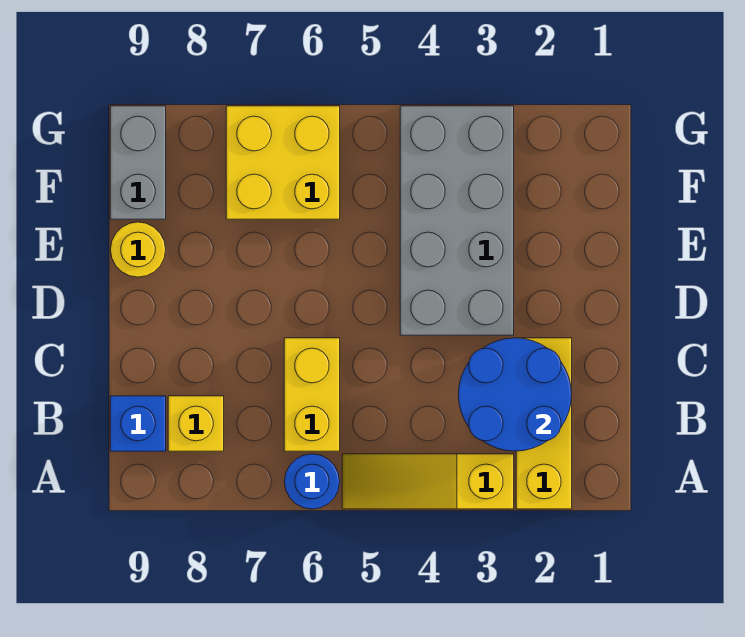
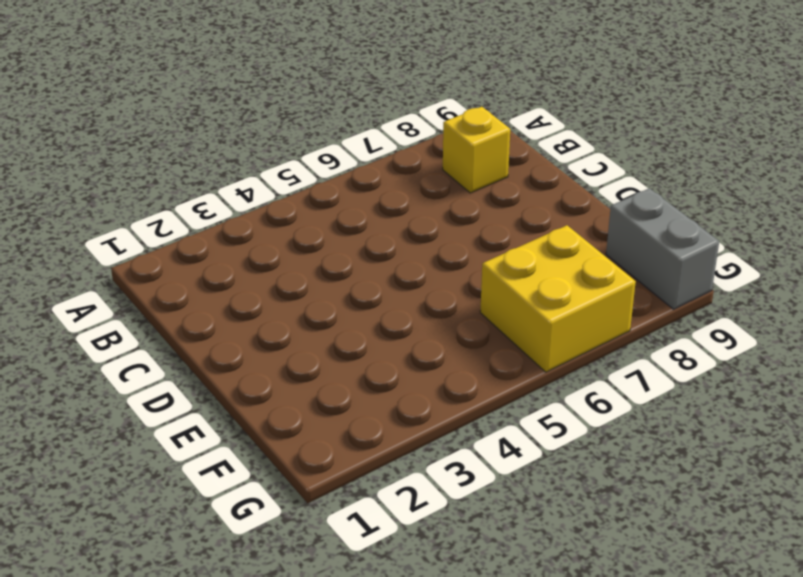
none -> yellow brick A2:C2 level 1
none -> yellow slope A3:A5 level 1 top 3

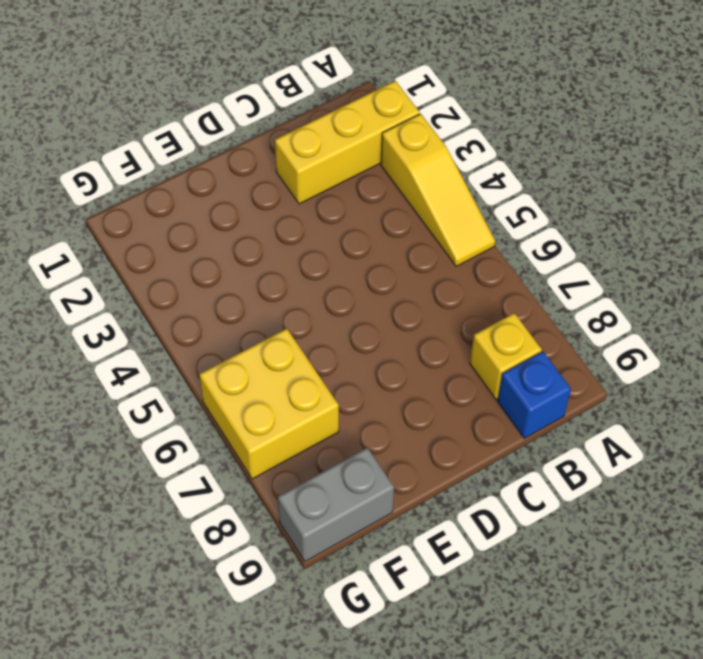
none -> blue round brick A6 level 1
none -> yellow brick B6:C6 level 1

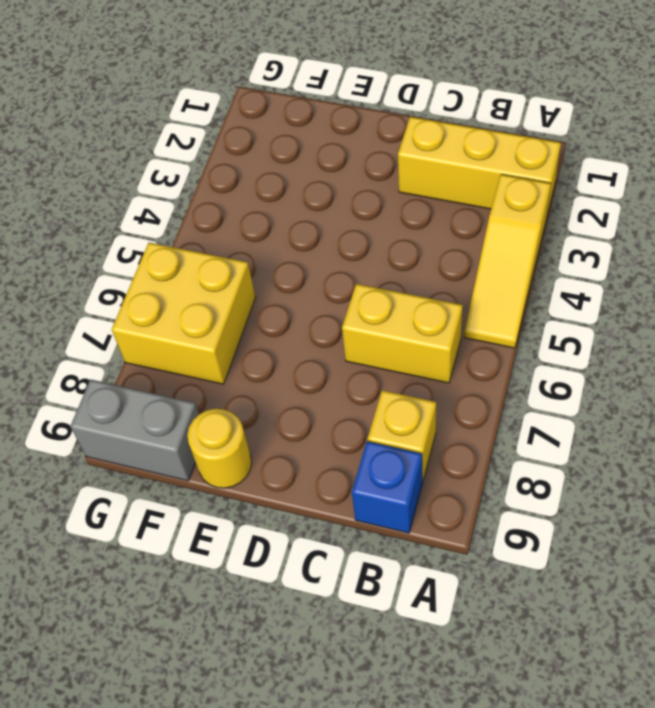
none -> blue round brick A6 level 1
none -> grey brick D3:G4 level 1

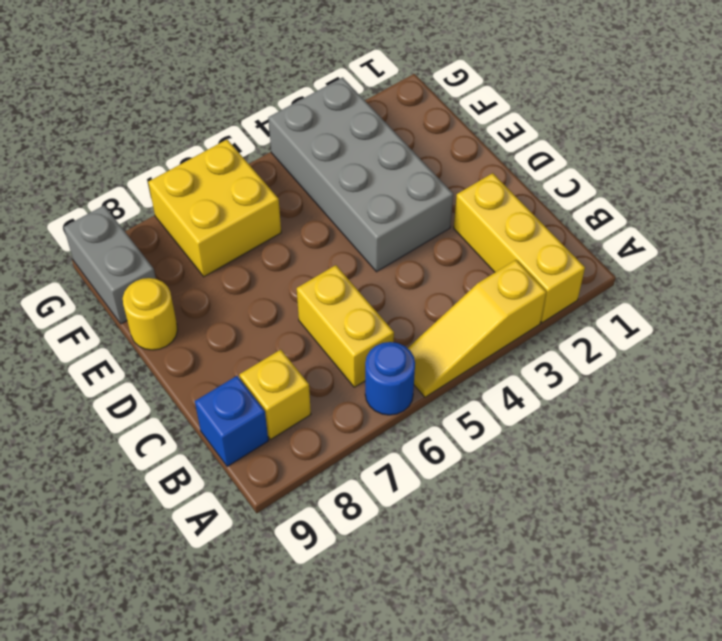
none -> blue round brick B2:C3 level 2

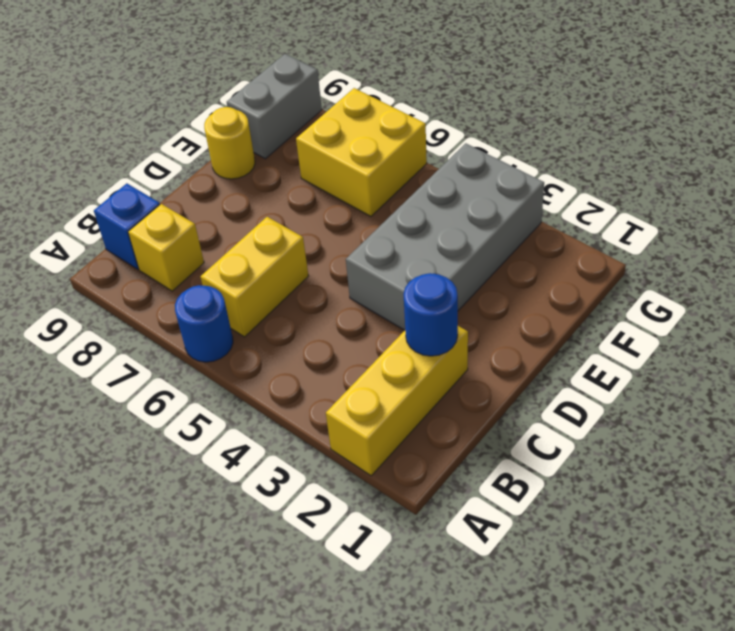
blue round brick C2 level 2 -> blue round brick B2:C3 level 2
none -> yellow slope A3:A5 level 1 top 3

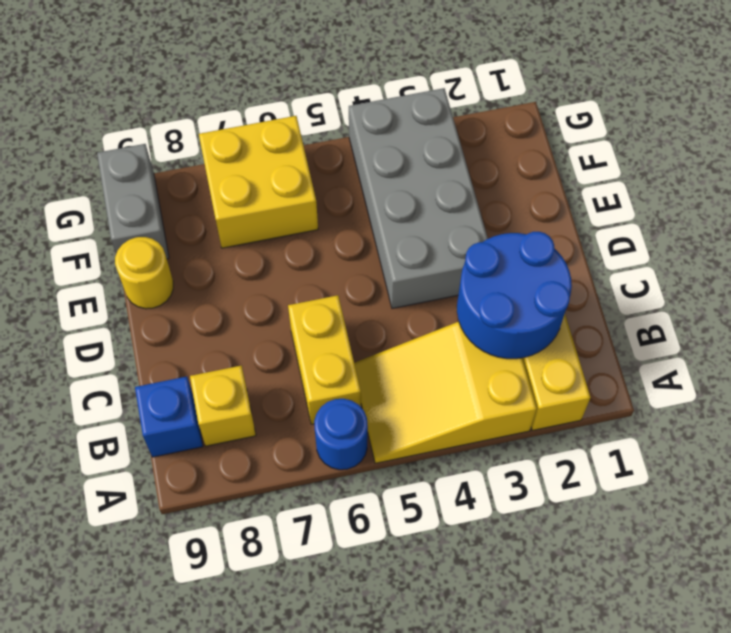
yellow slope A3:B5 level 1 top 3 -> yellow slope A3:A5 level 1 top 3

